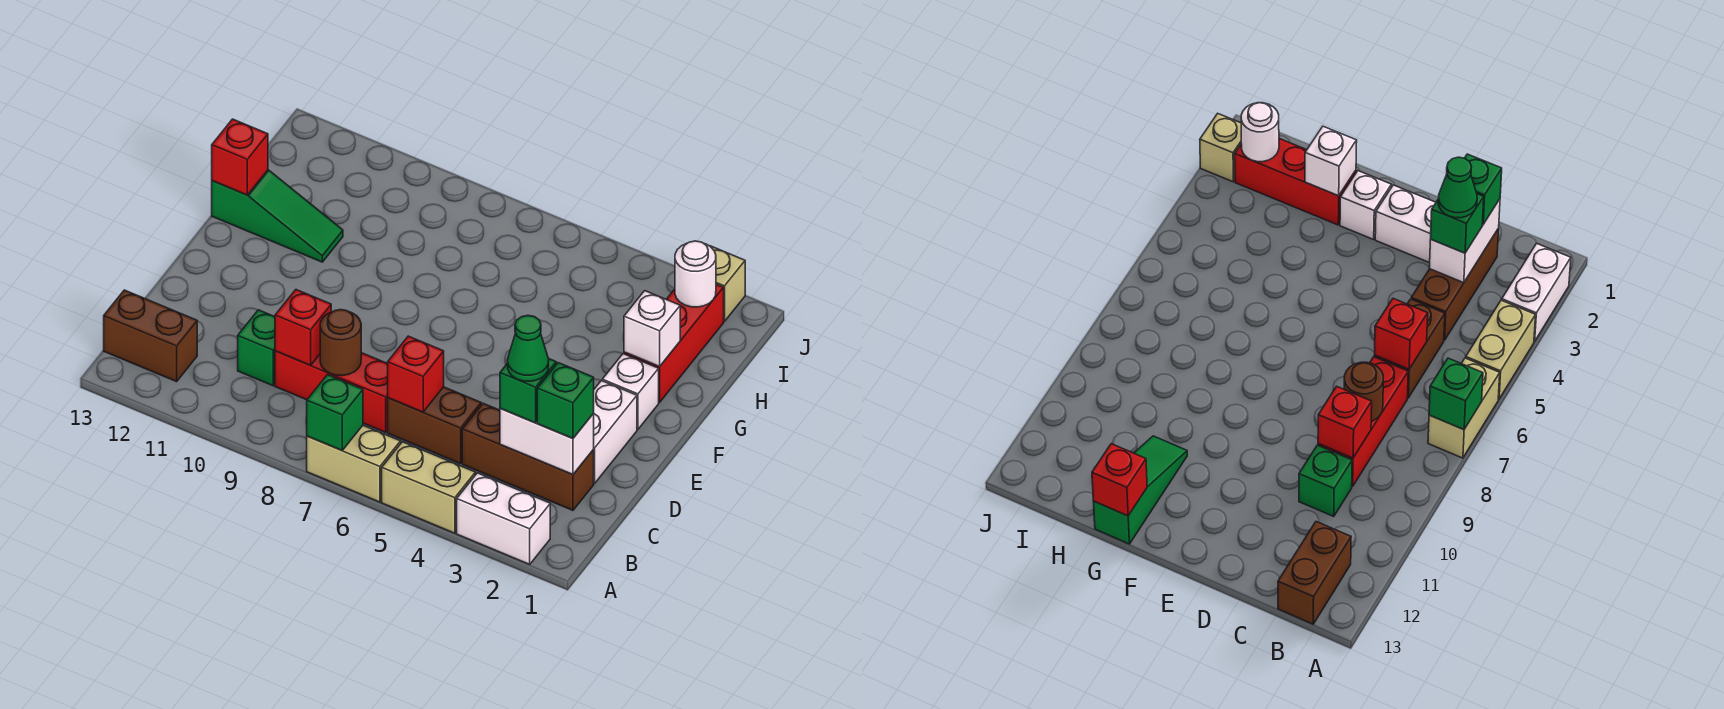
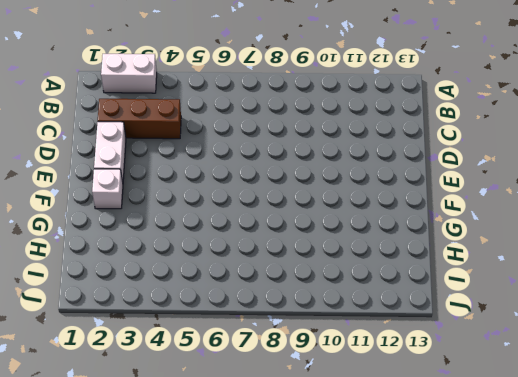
none -> tan brick A4:A5 level 1
none -> tan brick A6:A7 level 1
none -> brown brick B12:B13 level 1

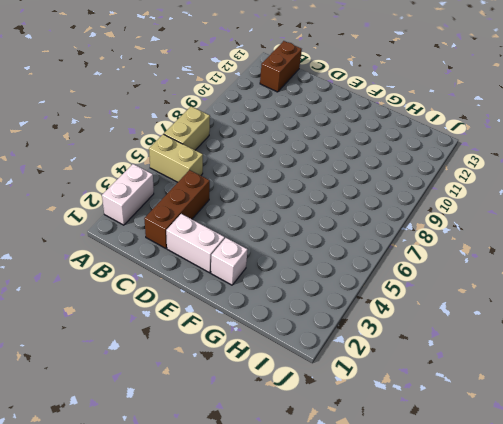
tan brick A5:B5 level 1 -> tan brick A4:A5 level 1
none -> brown brick C5:C6 level 1
none -> red brick C7:C9 level 1
none -> green brick C10 level 1

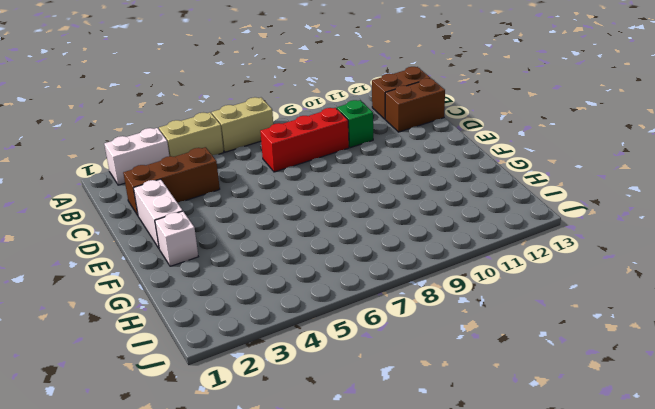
brown brick C12:C13 level 1 -> brown brick C5:C6 level 1
none -> red brick G2:I2 level 1
none -> green slope G11:G13 level 1 top 13
none -> tan brick J2 level 1

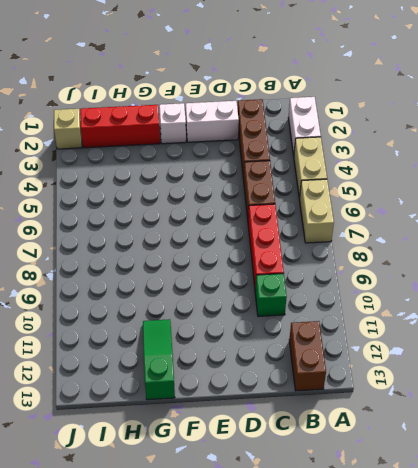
none -> green brick A7 level 2
none -> white brick C2:C3 level 2
none -> red brick C6 level 2

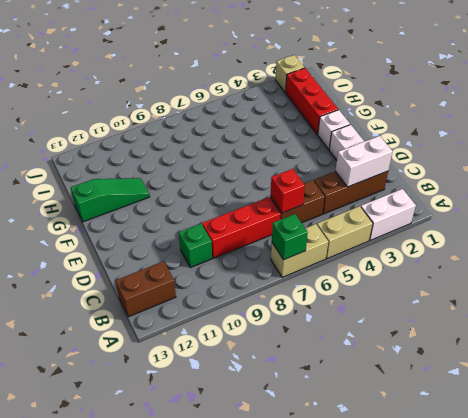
none -> brown round brick C8 level 2
none -> red brick C9 level 2
none -> white brick G2 level 2

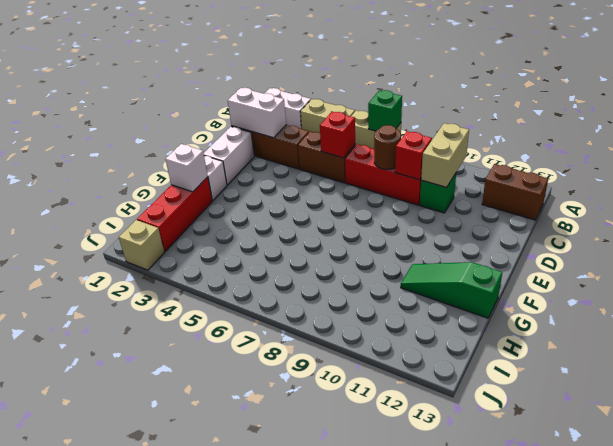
tan brick B10:C10 level 2 -> none
none -> red brick G13 level 2
none -> white round brick I2 level 2
none -> green brick C2 level 3

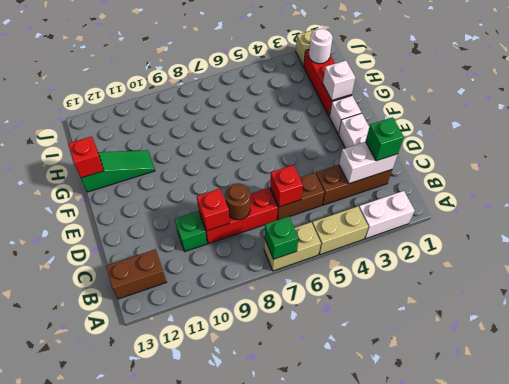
none -> green brick C3 level 3
none -> green cone C3 level 4

